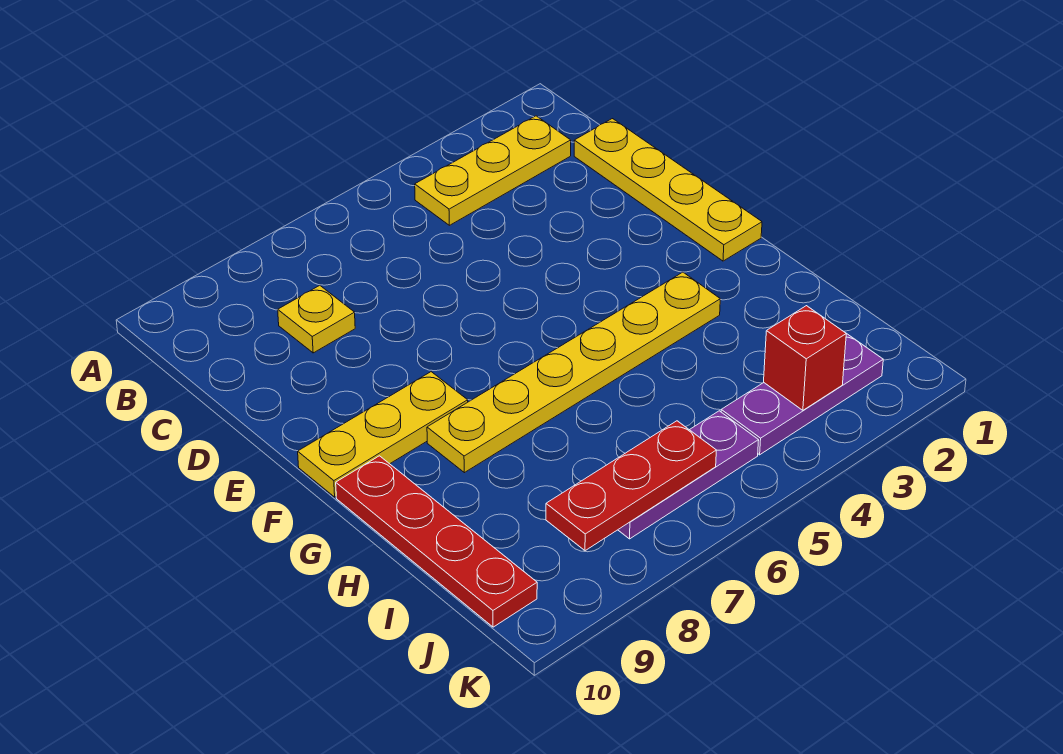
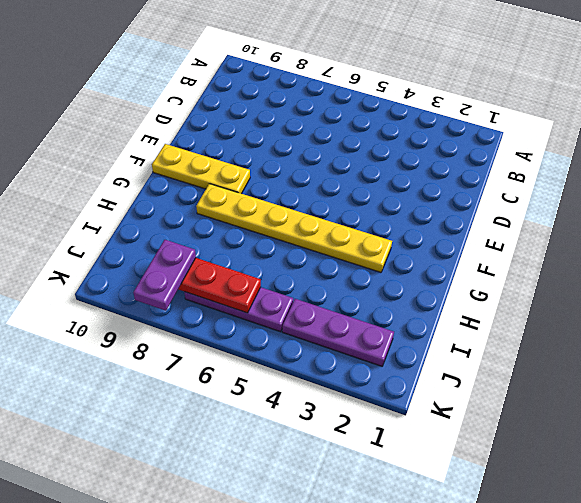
purple plate J8:K8 level 3 -> none
none -> yellow plate B2:B4 level 1
none -> yellow plate C1:F1 level 1

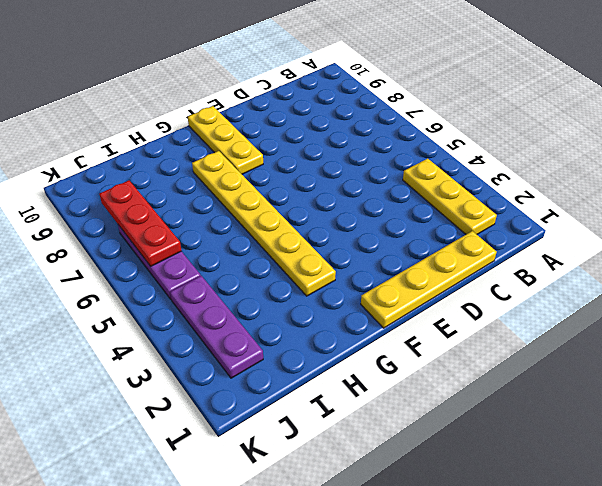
none -> yellow plate C8 level 1
none -> red plate G10:J10 level 1

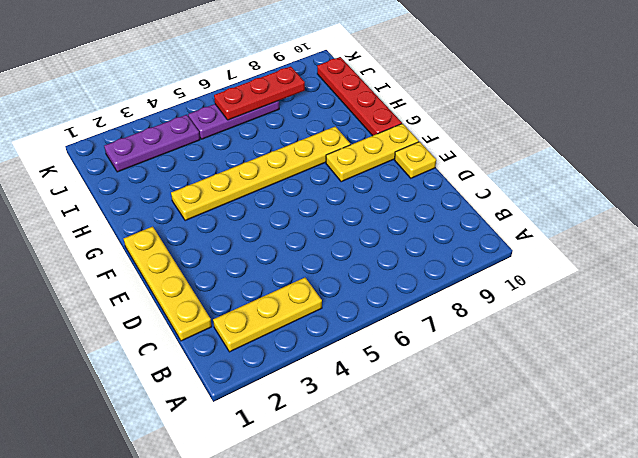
yellow plate E10 level 1 -> yellow plate C8 level 1
none -> red brick J3 level 2

